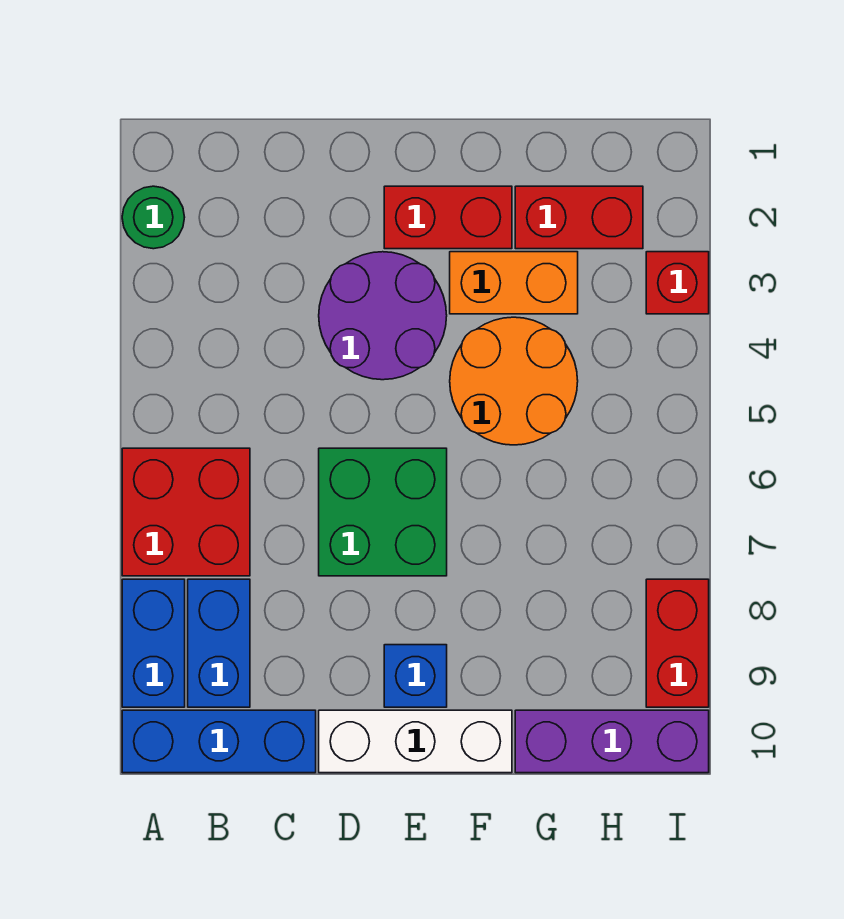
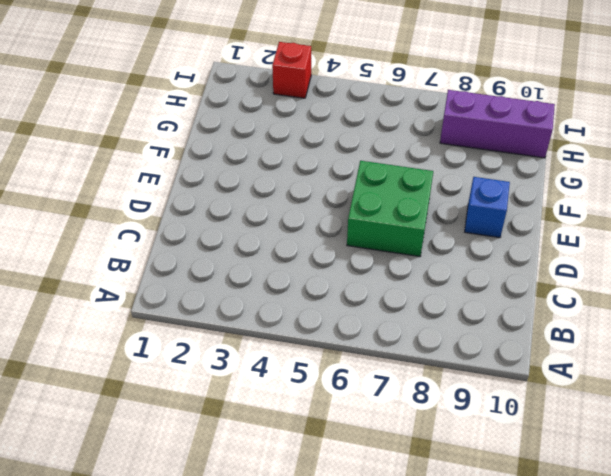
purple brick H8:H10 level 1 -> purple brick G10:I10 level 1
none -> green round brick A2 level 1
none -> red brick A6:B7 level 1
none -> blue brick A8:A9 level 1

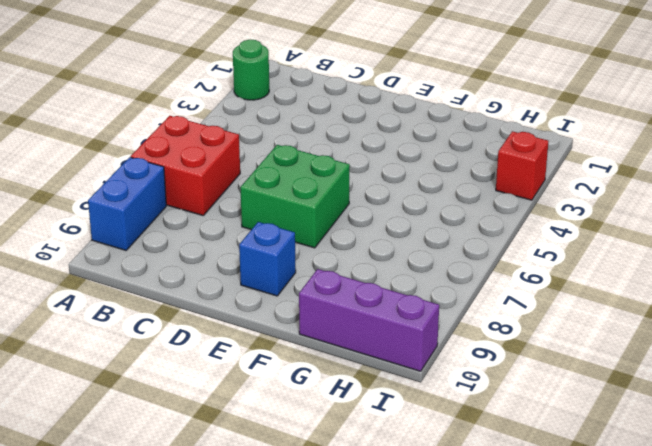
none -> blue brick A10:C10 level 1
none -> blue brick B8:B9 level 1
none -> purple round brick D3:E4 level 1

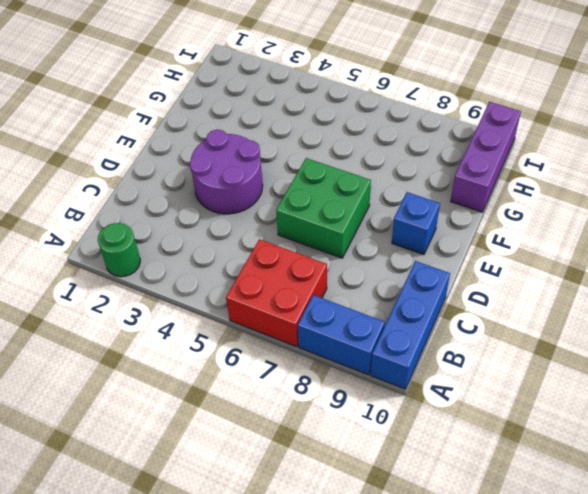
none -> blue brick B8:B9 level 1
none -> white brick D10:F10 level 1
none -> red brick E2:F2 level 1

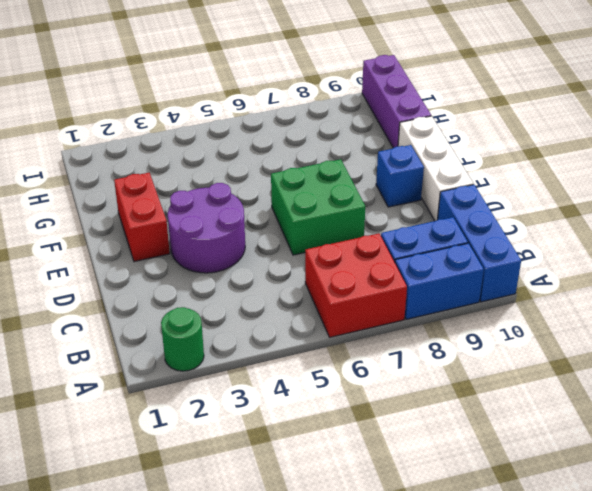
none -> orange brick F3:G3 level 1
none -> orange round brick F4:G5 level 1
none -> red brick G2:H2 level 1

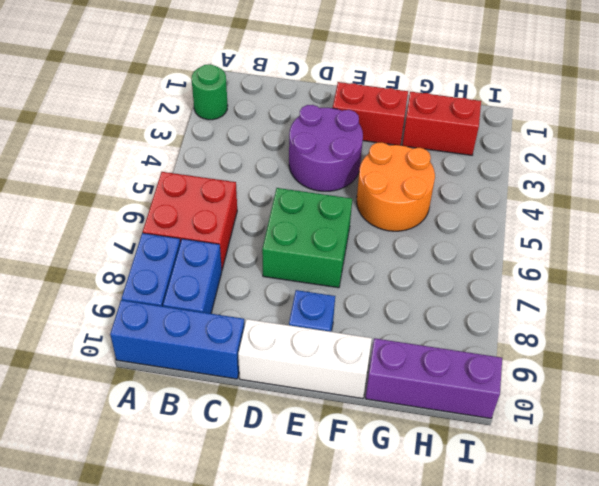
none -> orange brick F3:G3 level 1
none -> red brick I3 level 1
none -> red brick I8:I9 level 1

